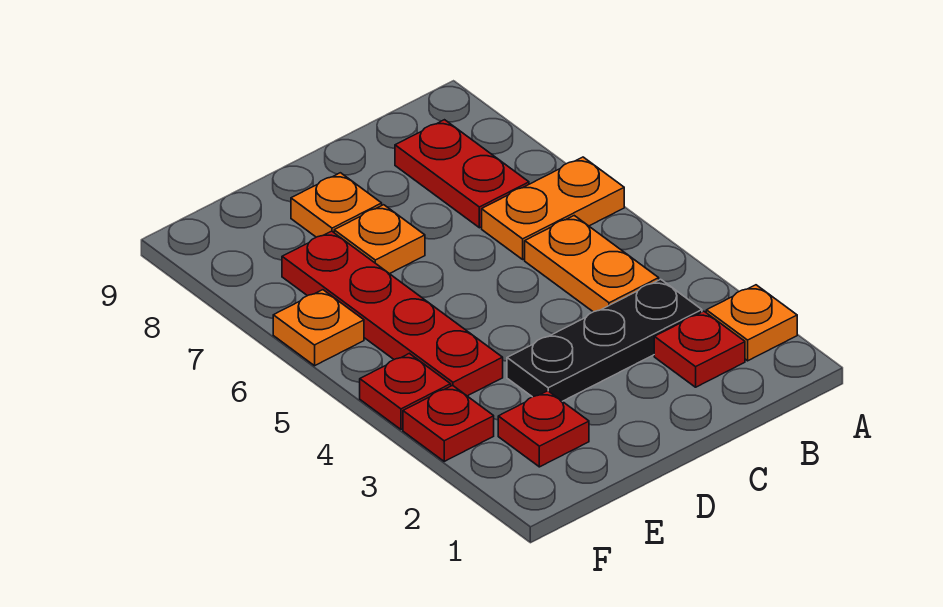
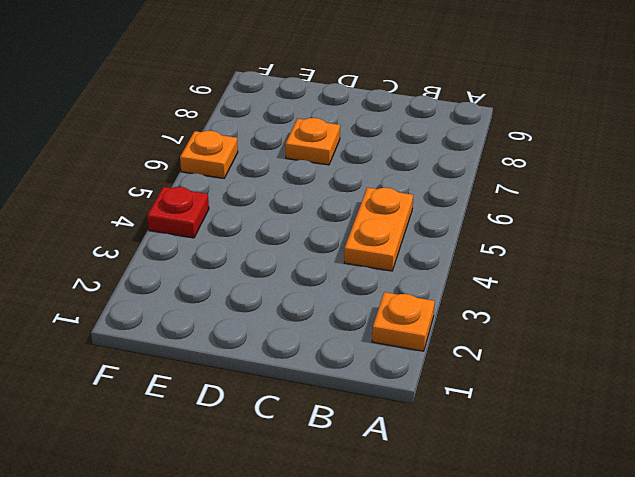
none -> orange plate A6:B6 level 1
none -> red plate B2 level 1
none -> black plate B3:D3 level 1

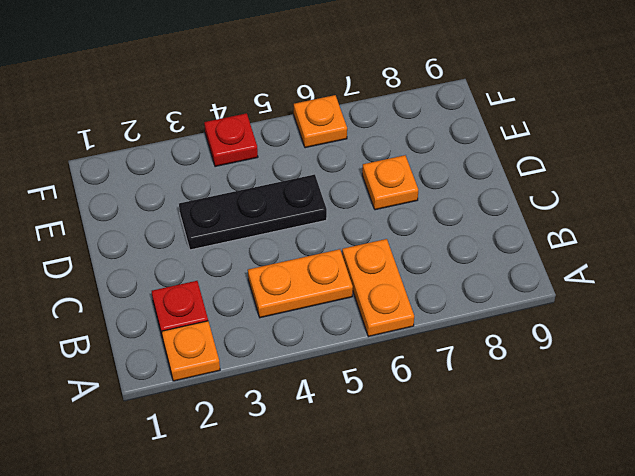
black plate D3:D5 level 1 -> black plate B3:D3 level 1
none -> red plate B7:B8 level 1
none -> orange plate D8 level 1
none -> red plate E2 level 1

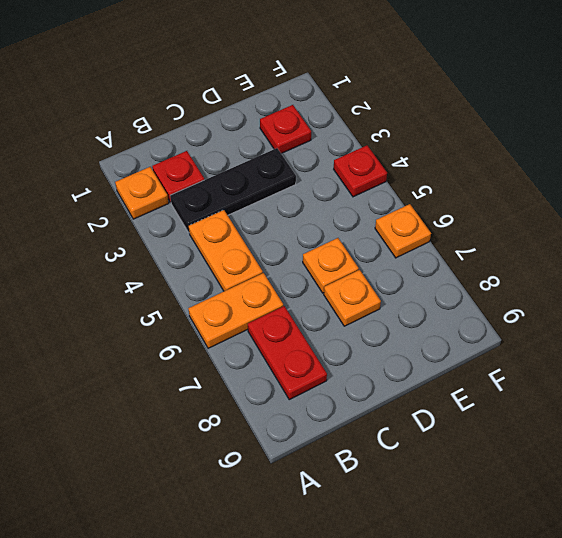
orange plate D6 level 1 -> orange plate D8 level 1
none -> red plate E4:E7 level 1
none -> red plate F3 level 1

